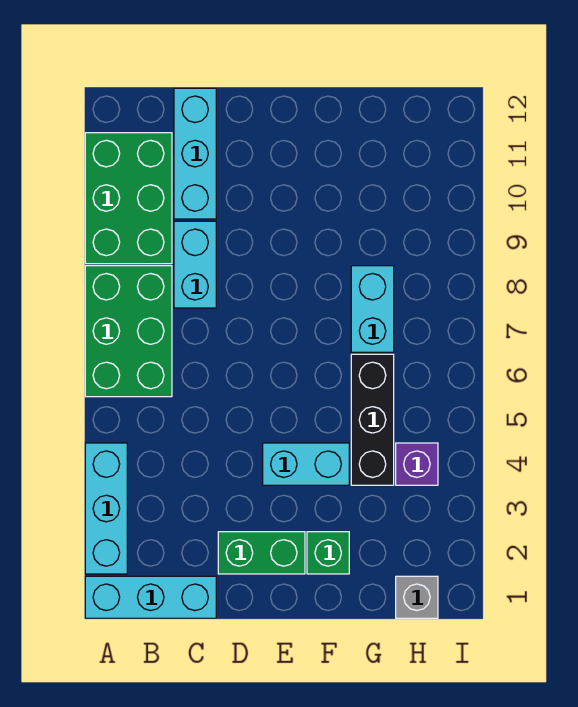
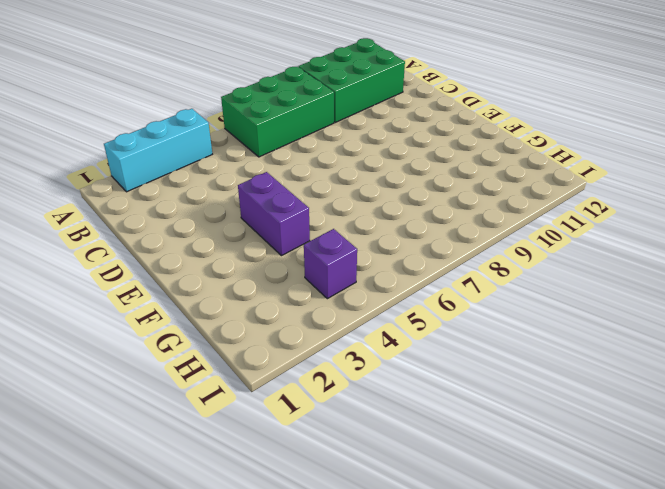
purple brick E4:F4 level 1 -> cyan brick E4:F4 level 1
none -> cyan brick A1:C1 level 1
none -> cyan brick C8:C9 level 1
none -> cyan brick C10:C12 level 1

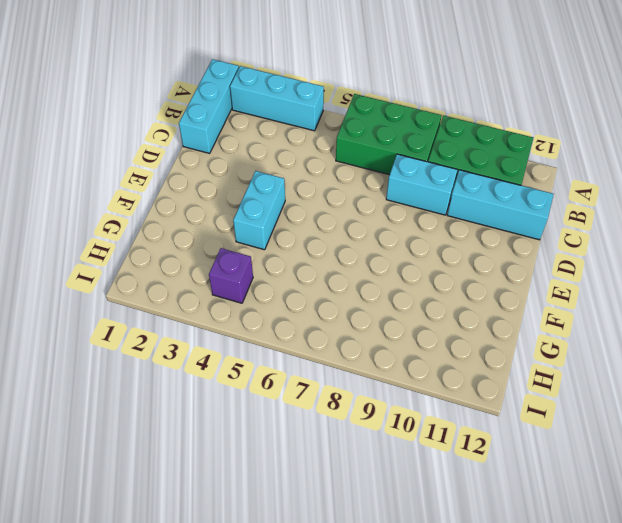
none -> green brick D2:E2 level 1
none -> green brick F2 level 1
none -> black brick G4:G6 level 1

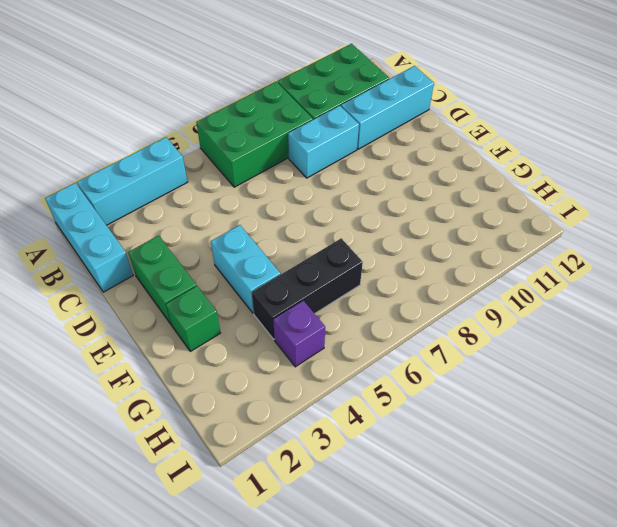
none -> cyan brick G7:G8 level 1
none -> grey brick H1 level 1

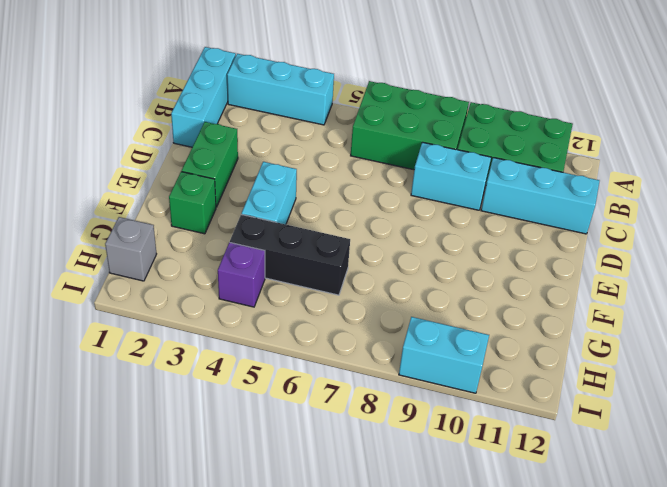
cyan brick I9:I10 level 1 -> cyan brick G7:G8 level 1

